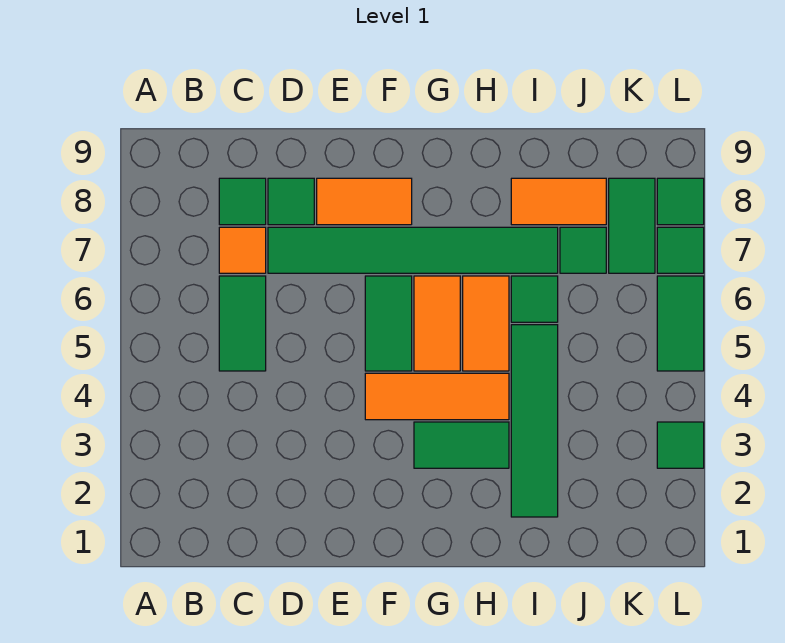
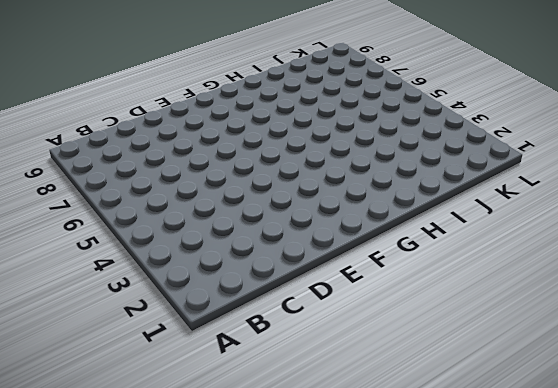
none -> green tile C5:C6 level 1
none -> orange tile C7 level 1
none -> green tile C8 level 1

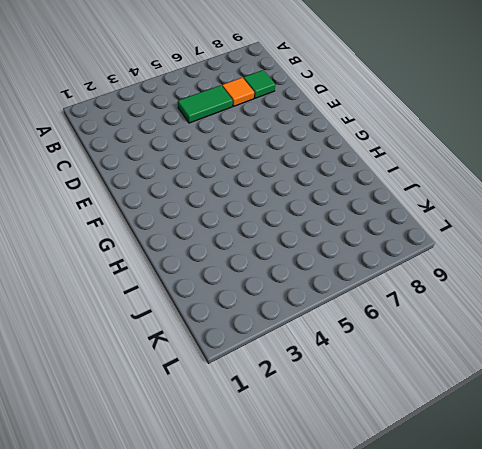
none -> green tile D7:I7 level 1
none -> green tile D8 level 1
none -> orange tile E8:F8 level 1

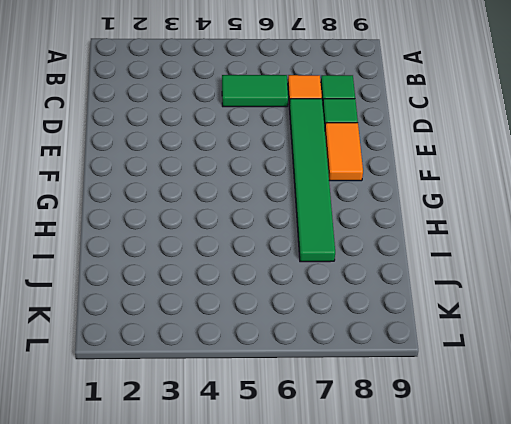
none -> orange tile F4:H4 level 1
none -> green tile F5:F6 level 1
none -> green tile G3:H3 level 1

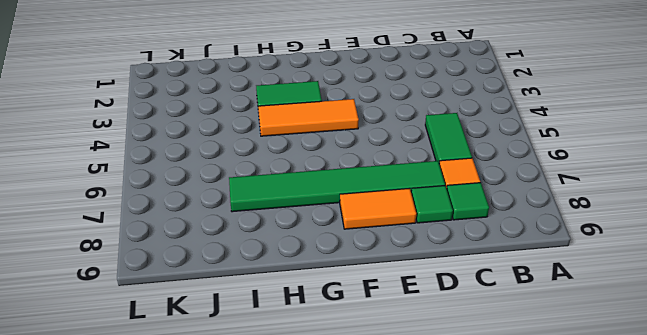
none -> green tile F5:F6 level 1
none -> orange tile G5:G6 level 1
none -> orange tile H5:H6 level 1

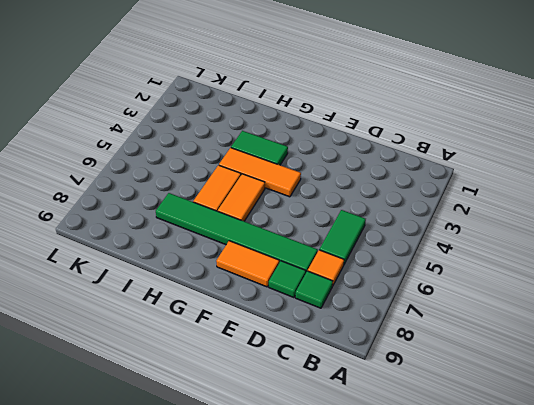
none -> green tile F5:F6 level 1
none -> green tile I2:I5 level 1
none -> green tile I6 level 1

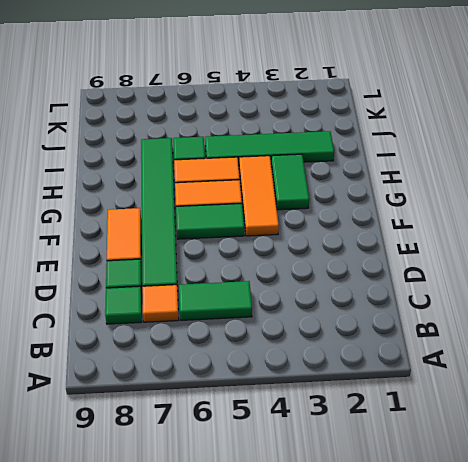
none -> orange tile I8:J8 level 1
none -> green tile J7 level 1
none -> green tile K7:K8 level 1

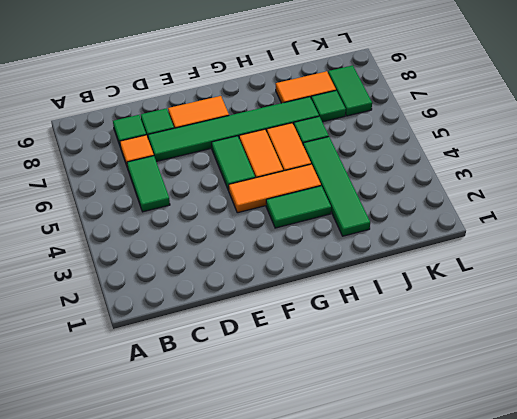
none -> green tile L3 level 1
none -> green tile L5:L6 level 1
none -> green tile L7 level 1

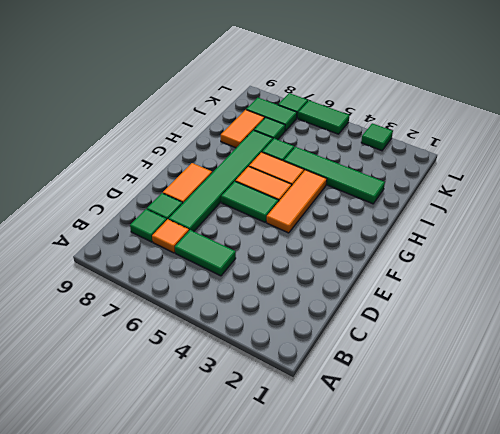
none -> green tile G3:H3 level 1
none -> green tile L8 level 1

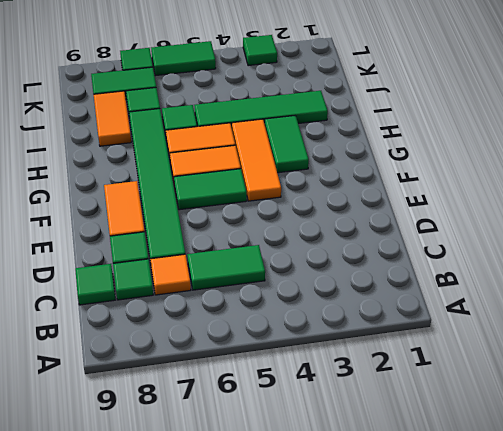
green tile C9 level 1 -> green tile L8 level 1

